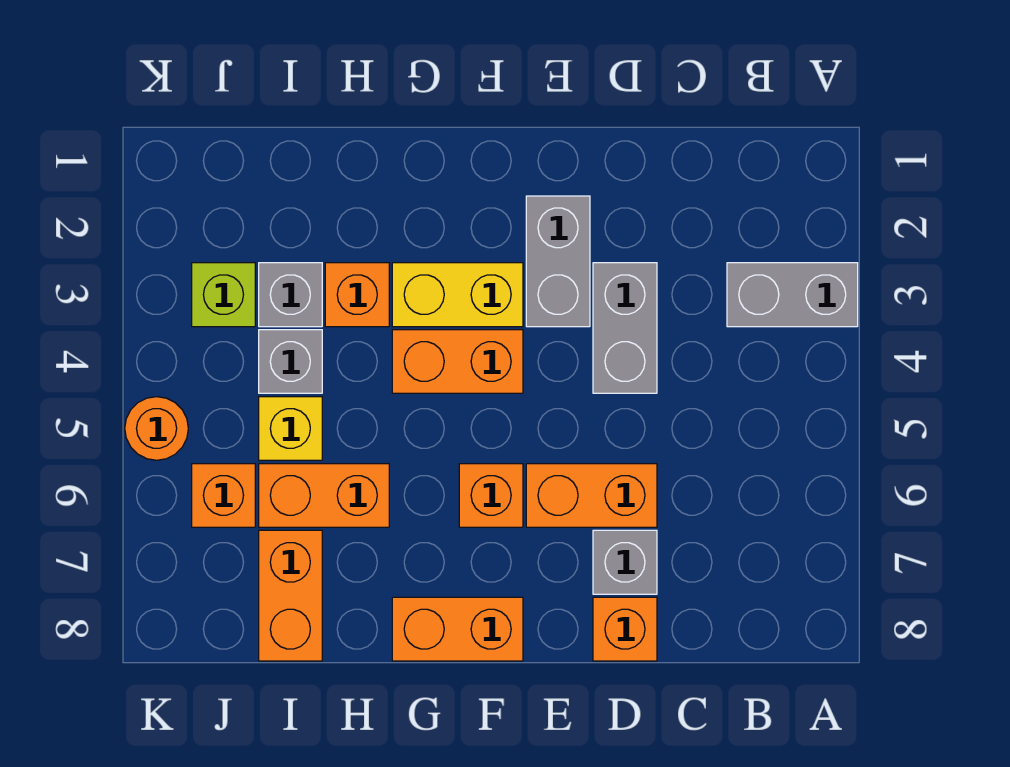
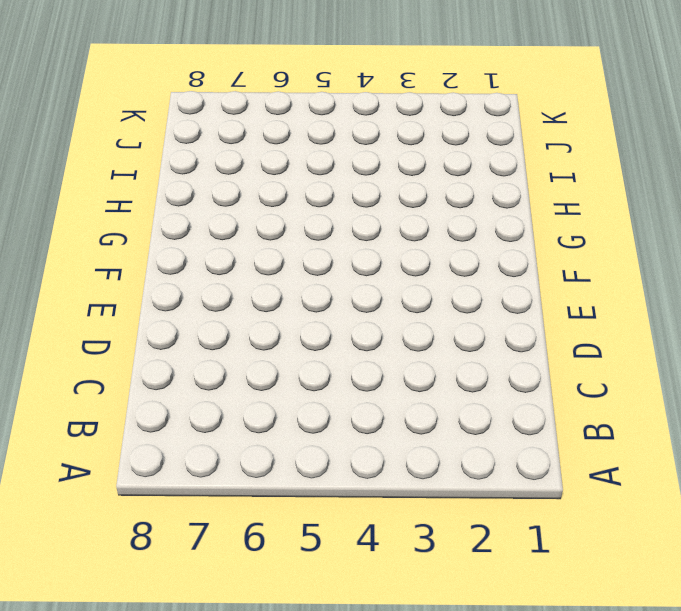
none -> grey brick A3:B3 level 1
none -> grey brick D3:D4 level 1
none -> orange brick D6:E6 level 1

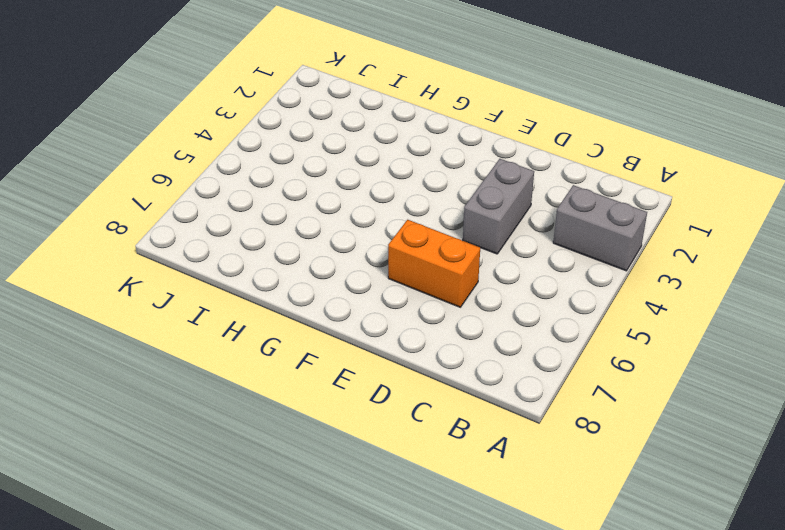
none -> grey brick D7 level 1
none -> orange brick D8 level 1
none -> grey brick E2:E3 level 1

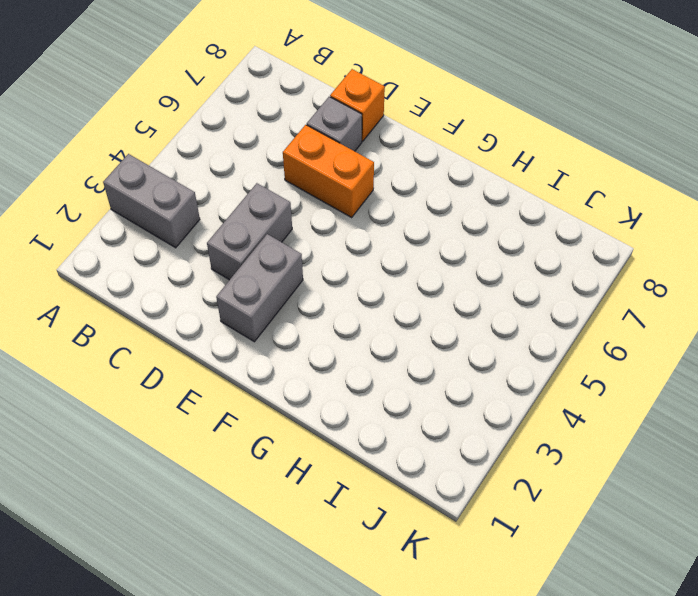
none -> yellow brick F3:G3 level 1
none -> orange brick F4:G4 level 1
none -> orange brick F6 level 1

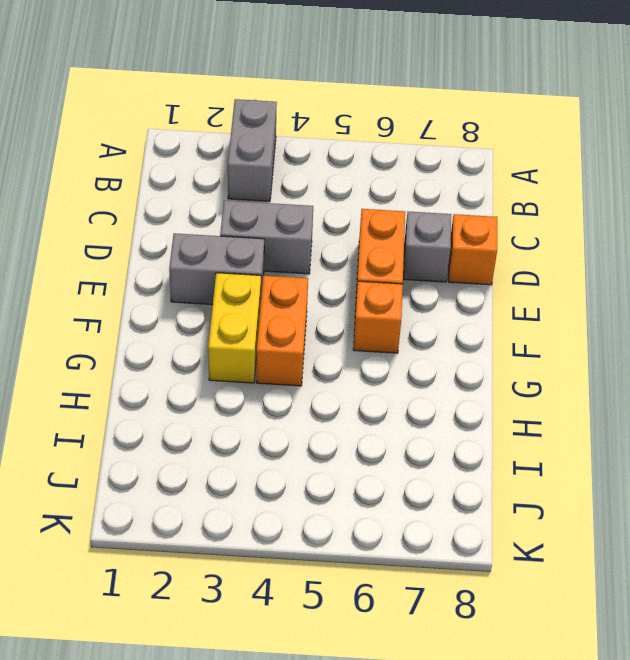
none -> orange brick F8:G8 level 1
none -> orange brick H3 level 1
none -> orange brick H6:I6 level 1

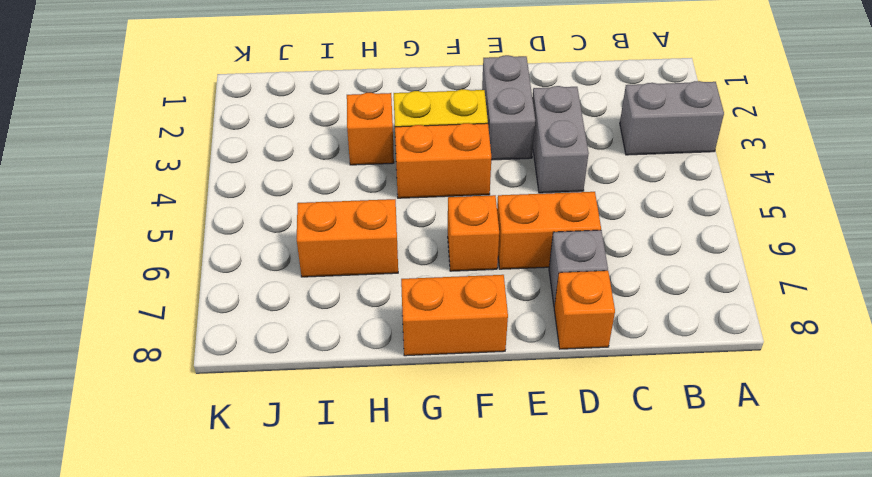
none -> grey brick I3 level 1
none -> grey brick I4 level 1
none -> yellow brick I5 level 1

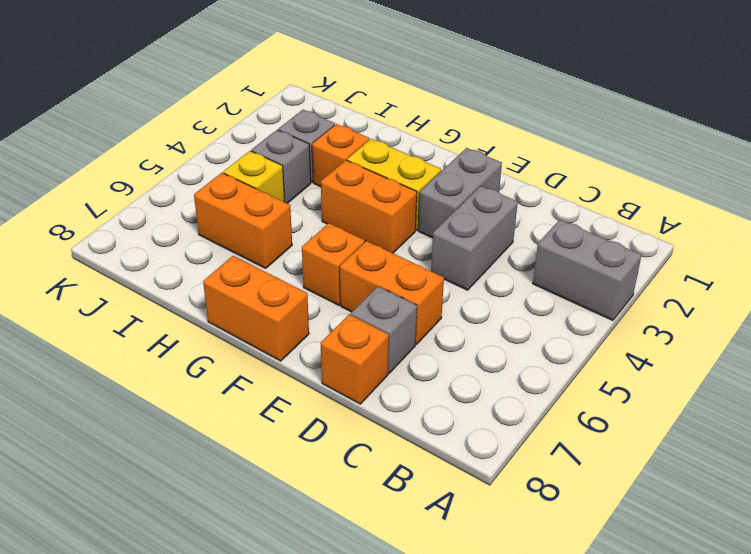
none -> orange brick I7:I8 level 1
none -> lime brick J3 level 1
none -> orange brick J6 level 1

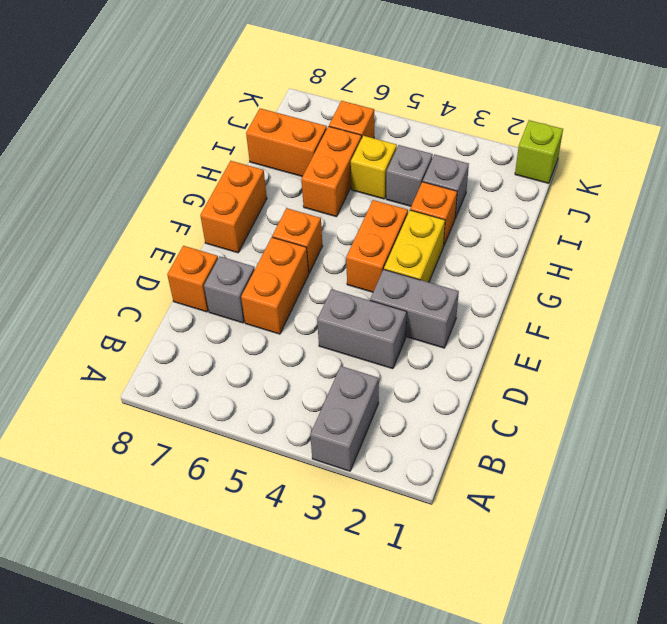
lime brick K1 level 1 -> lime brick J3 level 1
none -> orange round brick K5 level 1

